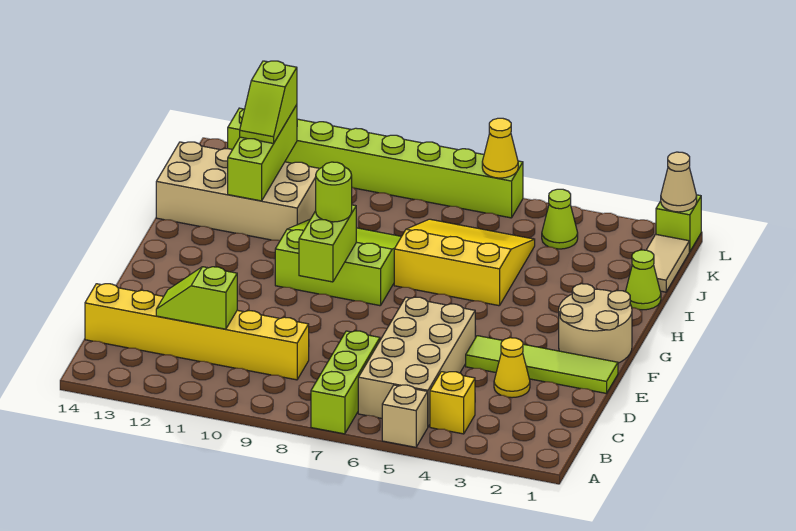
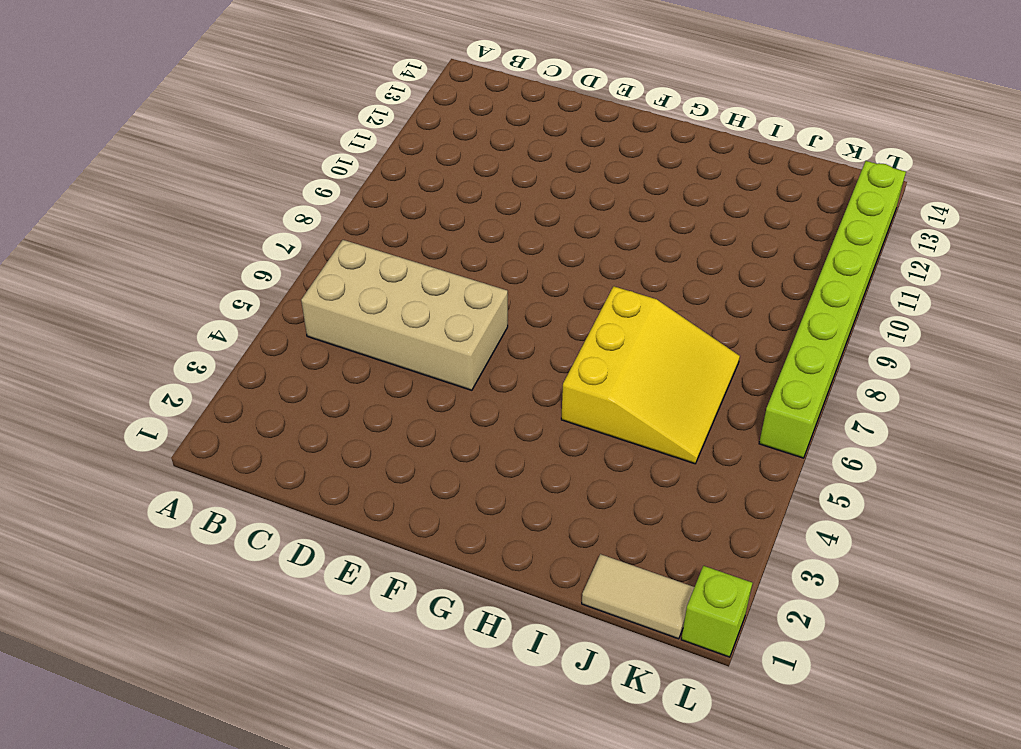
none -> tan brick A5 level 1
none -> lime brick A7:C7 level 1
none -> yellow brick B4 level 1

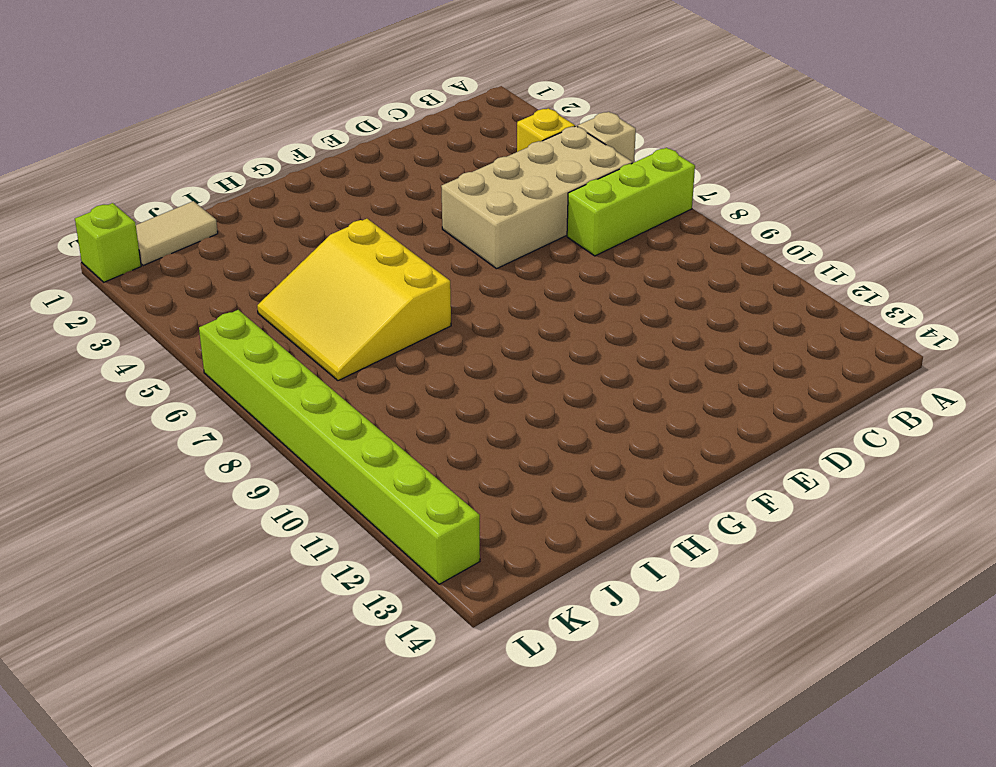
none -> yellow brick C9:C14 level 1
none -> yellow cone D3 level 1
none -> lime tile E1:E4 level 1

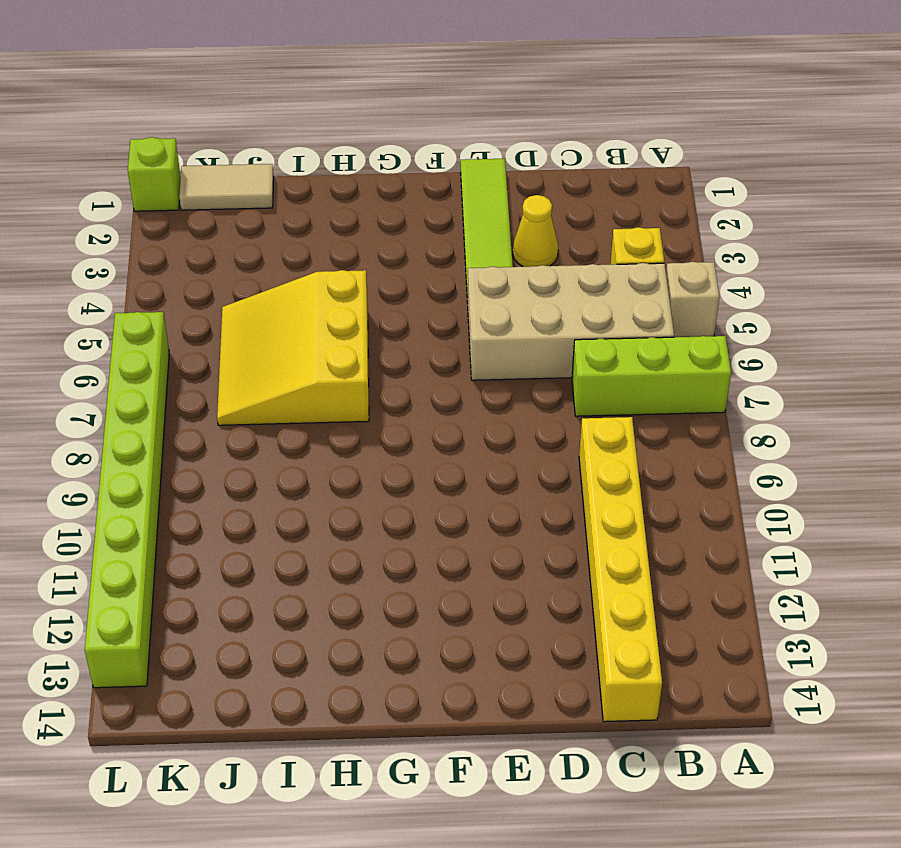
none -> tan round brick F1:G2 level 1
none -> lime slope G8:I10 level 1 top G
none -> lime cone I1 level 1

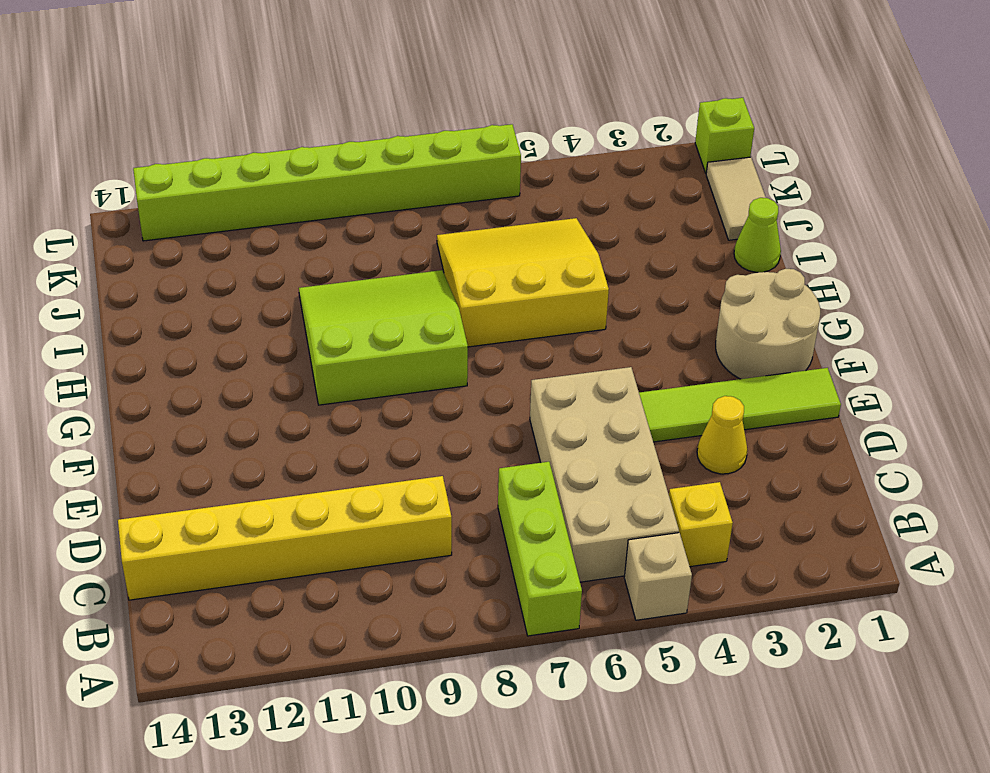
none -> tan brick I11:J14 level 1
none -> lime cone K4 level 1
none -> lime slope C11:C12 level 2 top 11

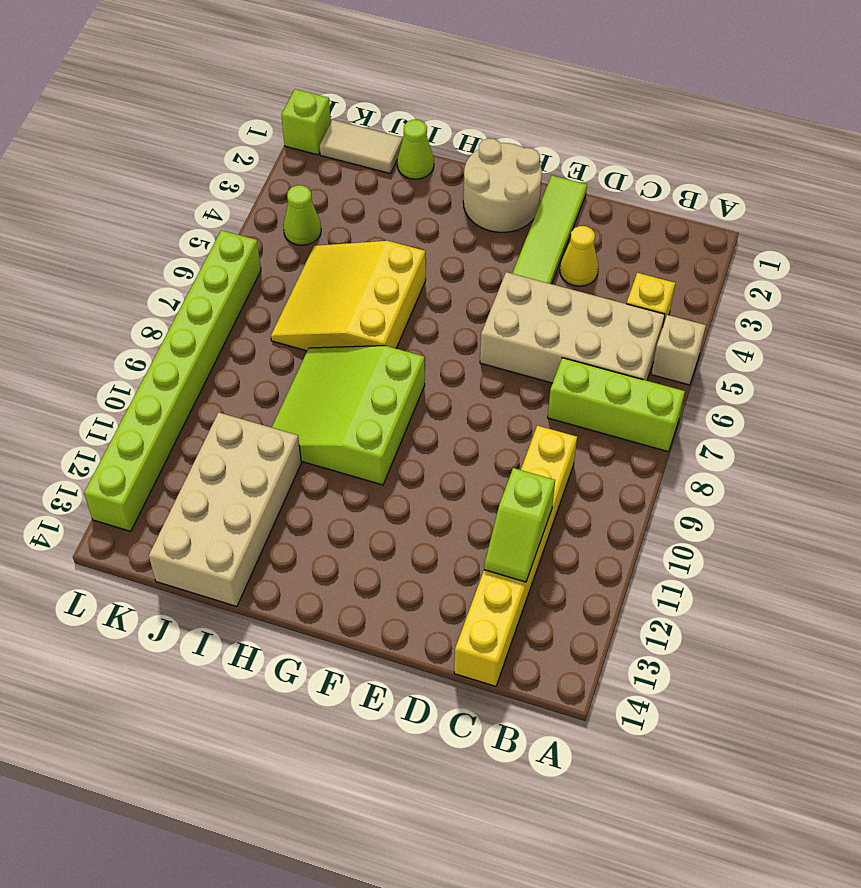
none -> lime brick F9:G9 level 2
none -> lime brick I12:K12 level 2
none -> tan cone L1 level 2

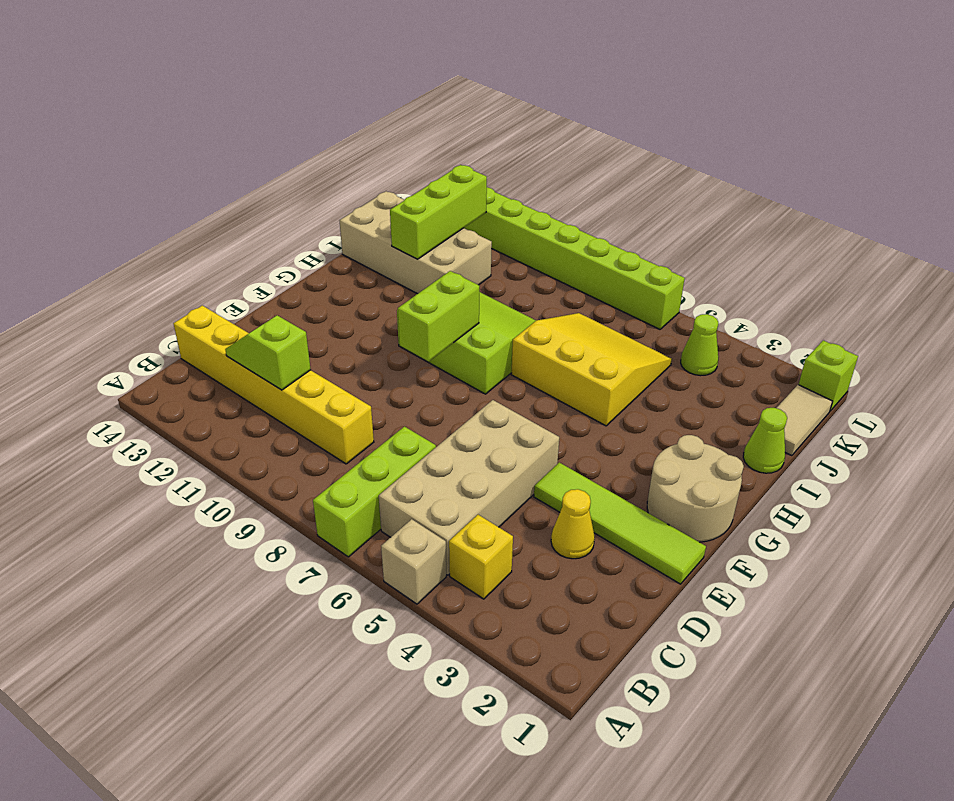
none -> tan cone L1 level 2
none -> yellow cone L6 level 2
none -> lime round brick G9 level 3

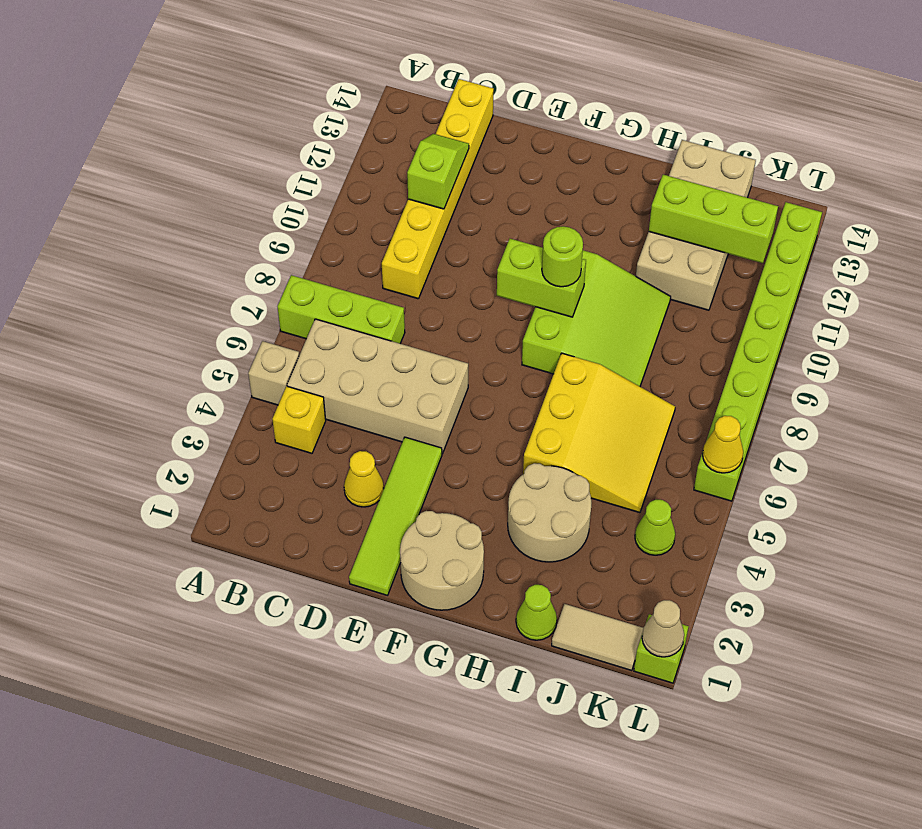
tan round brick H3:I4 level 1 -> none
none -> lime slope J12:K12 level 3 top K

